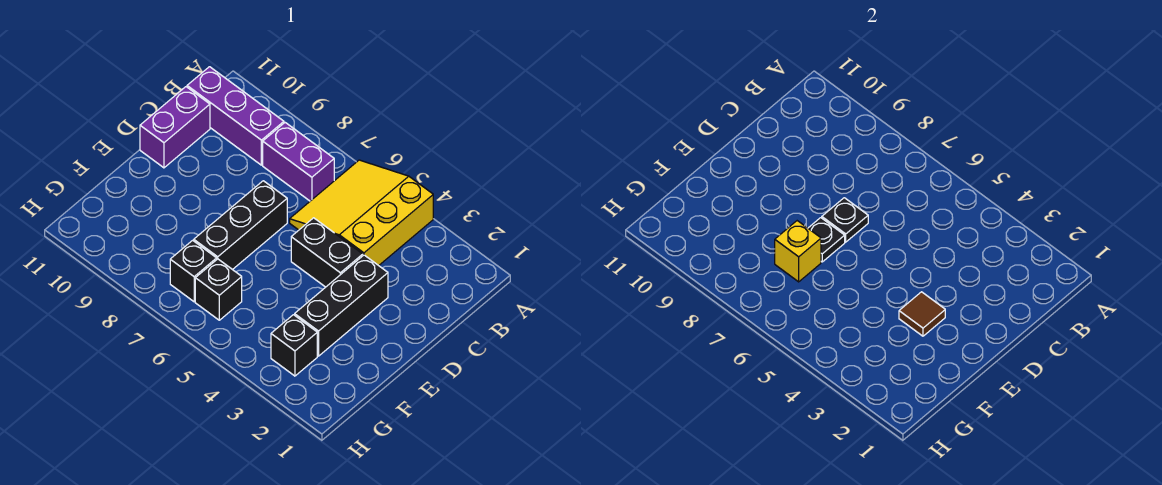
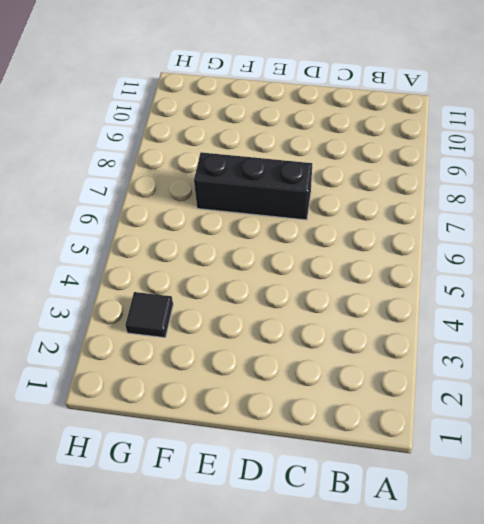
black tile G3 level 1 -> black brick G3 level 1
none -> yellow slope A4:C6 level 1 top 4
none -> purple brick B7:B8 level 1
none -> purple brick B9:B11 level 1

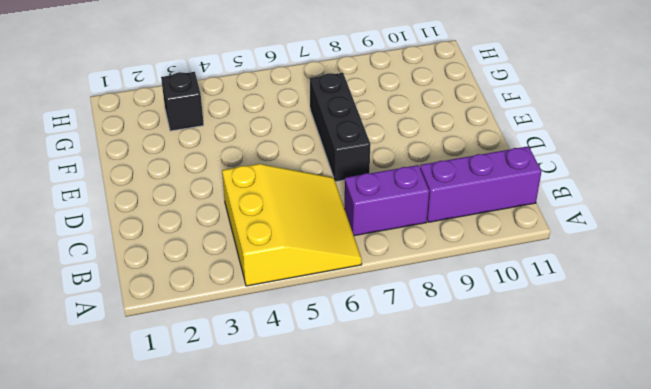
none -> purple brick C11:D11 level 1
none -> black brick D3:F3 level 1
none -> black brick D4:D5 level 1

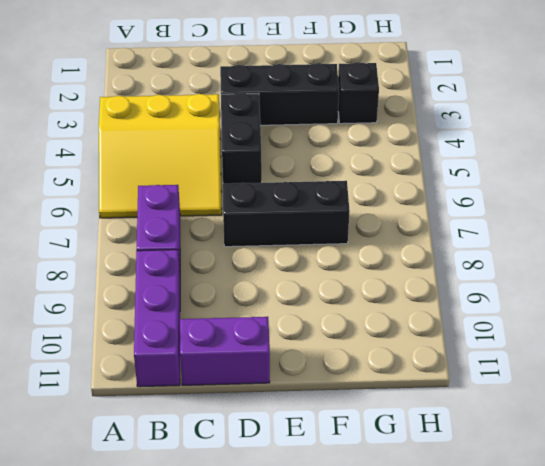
none -> black brick G6 level 1
none -> black brick G7 level 1
none -> black plate D7 level 2

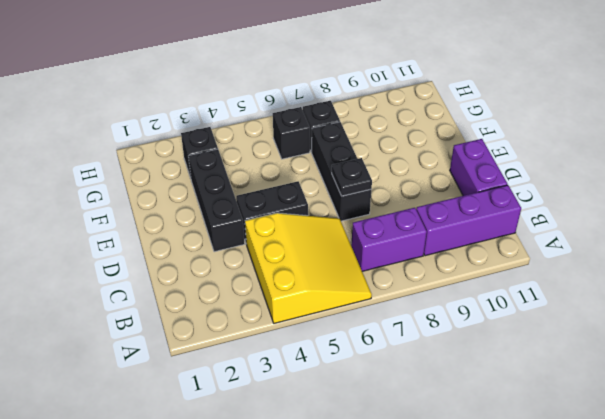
none -> brown tile E3 level 2
none -> black plate E7 level 2
none -> yellow brick F7 level 2

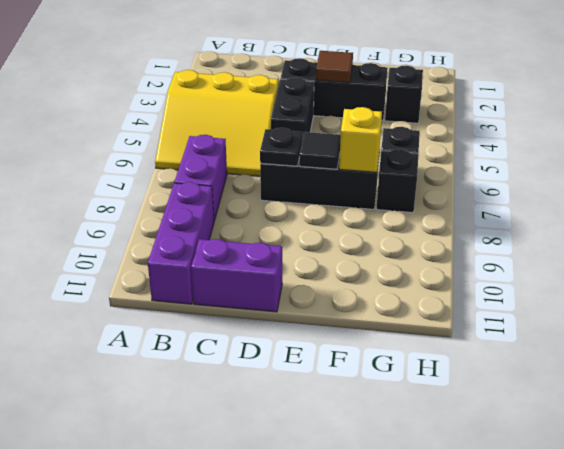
black tile E7 level 2 -> black plate E7 level 2

